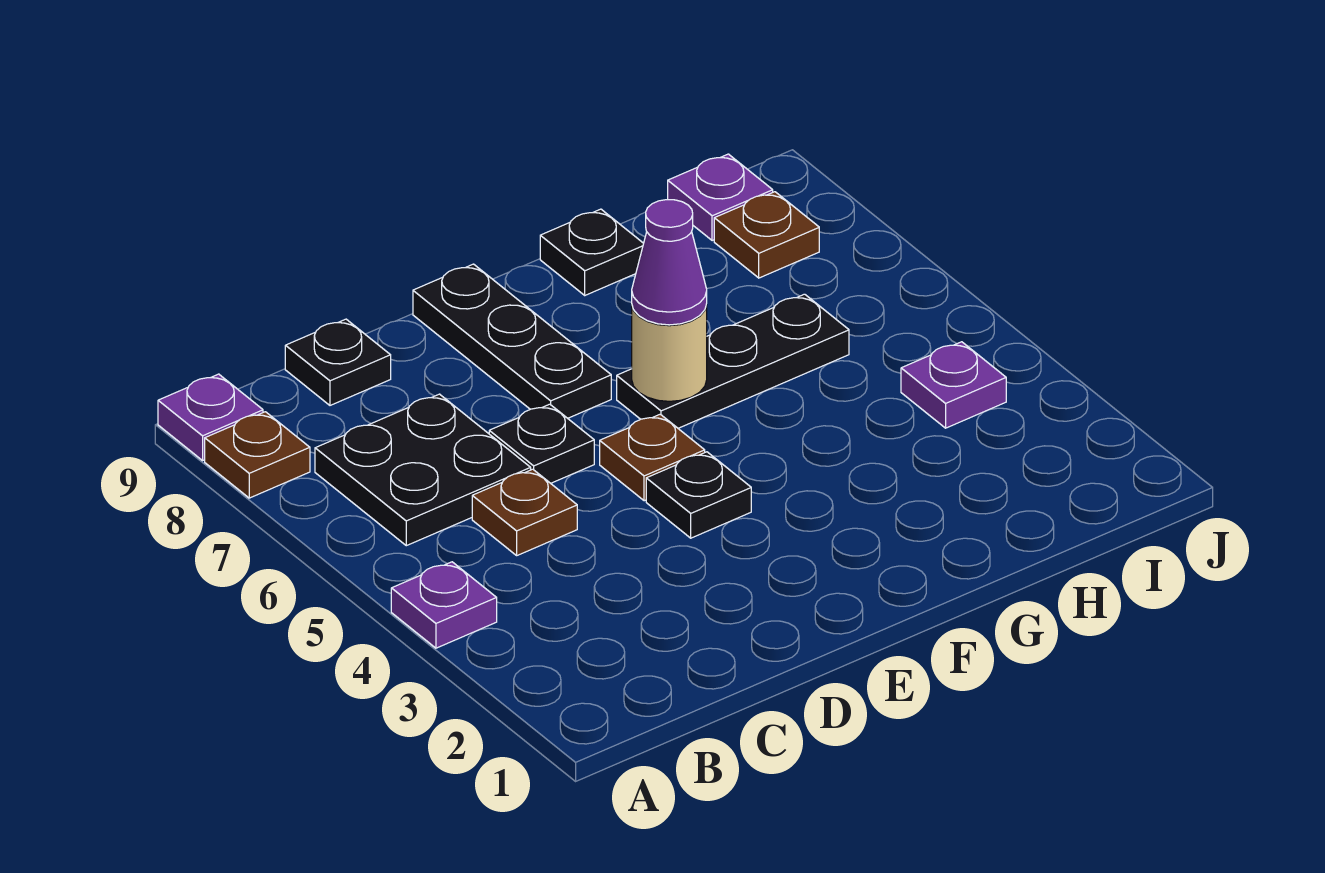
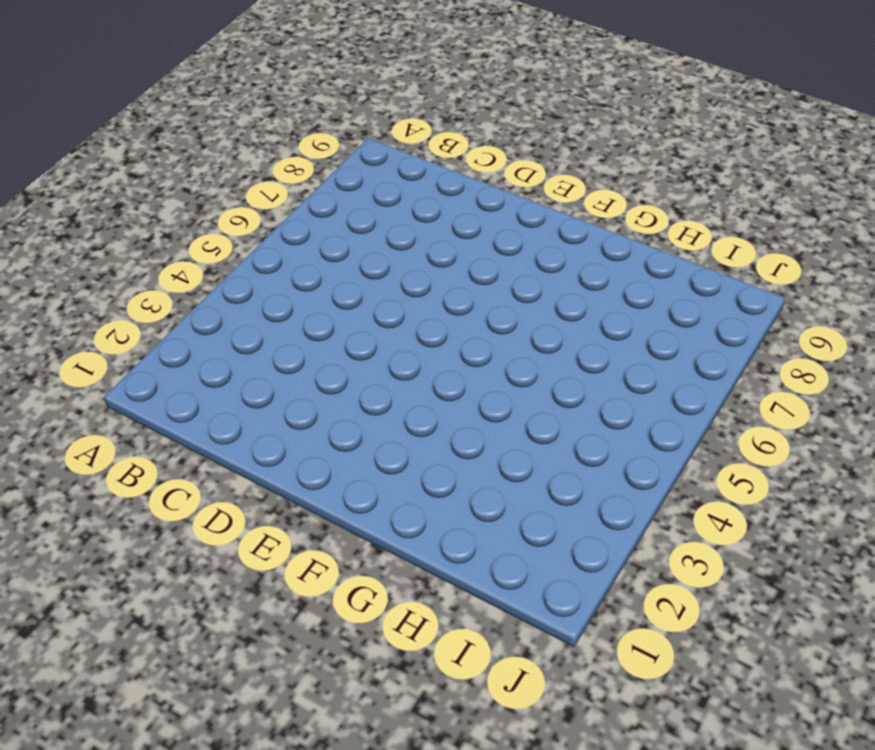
none -> purple plate A4 level 1
none -> brown plate A8 level 1
none -> purple plate A9 level 1

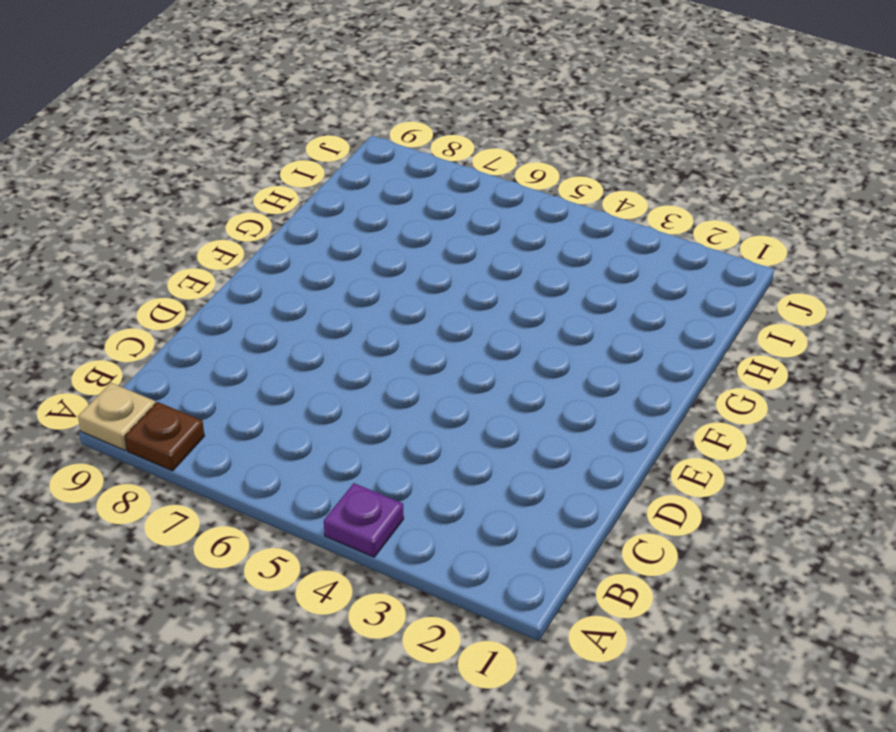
tan plate A9 level 1 -> purple plate A9 level 1
none -> black plate B6:C7 level 1
none -> brown plate C5 level 1
none -> black plate C9 level 1

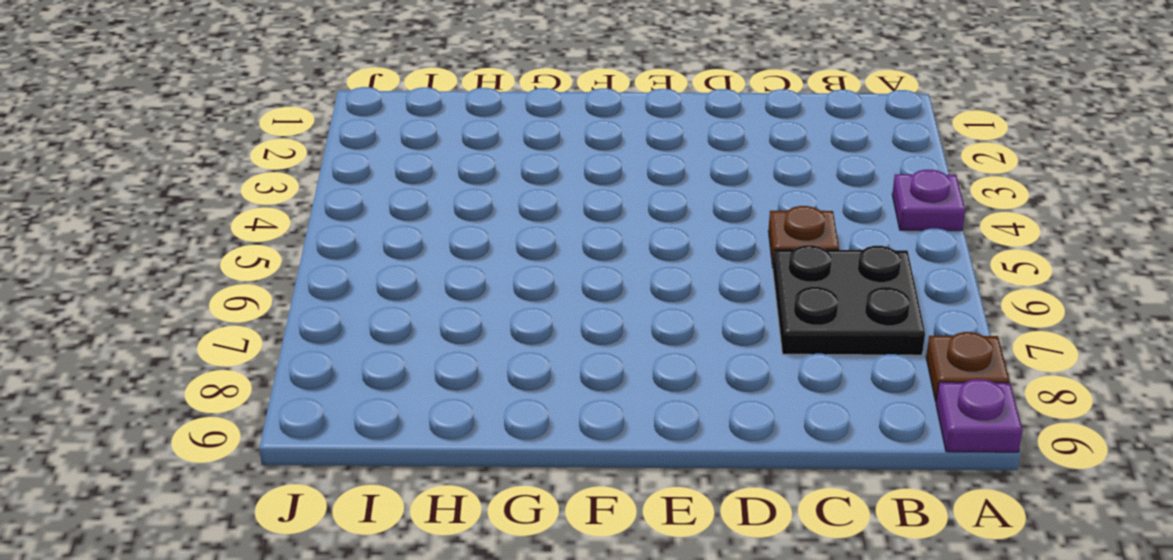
none -> black plate C9 level 1
none -> black plate D6 level 1
none -> black plate E4 level 1

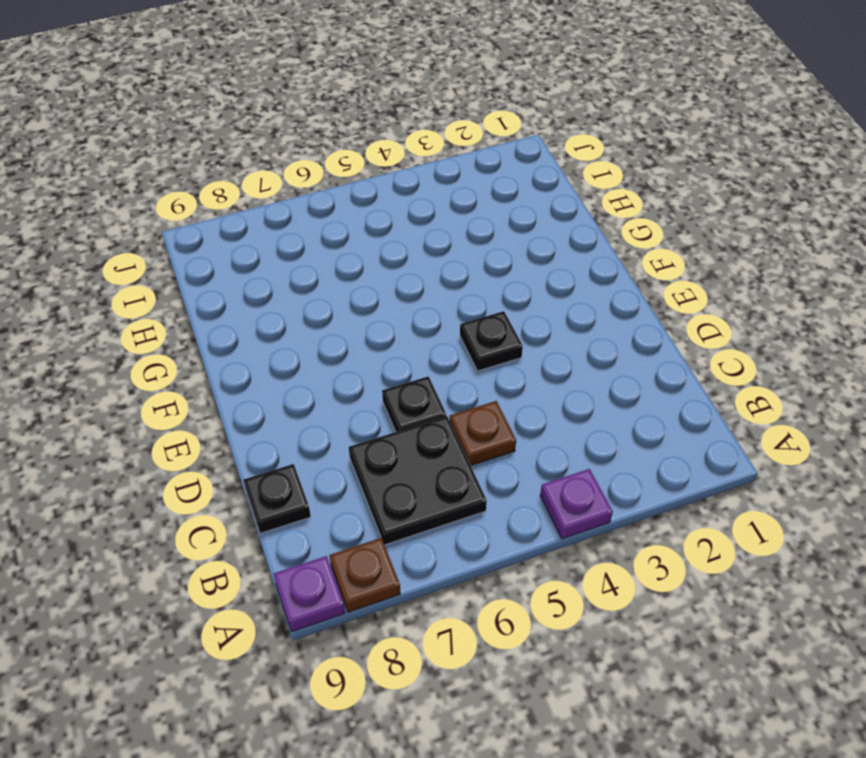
none -> brown plate E5 level 1
none -> black plate E7:E9 level 1
none -> black plate F6:H6 level 1

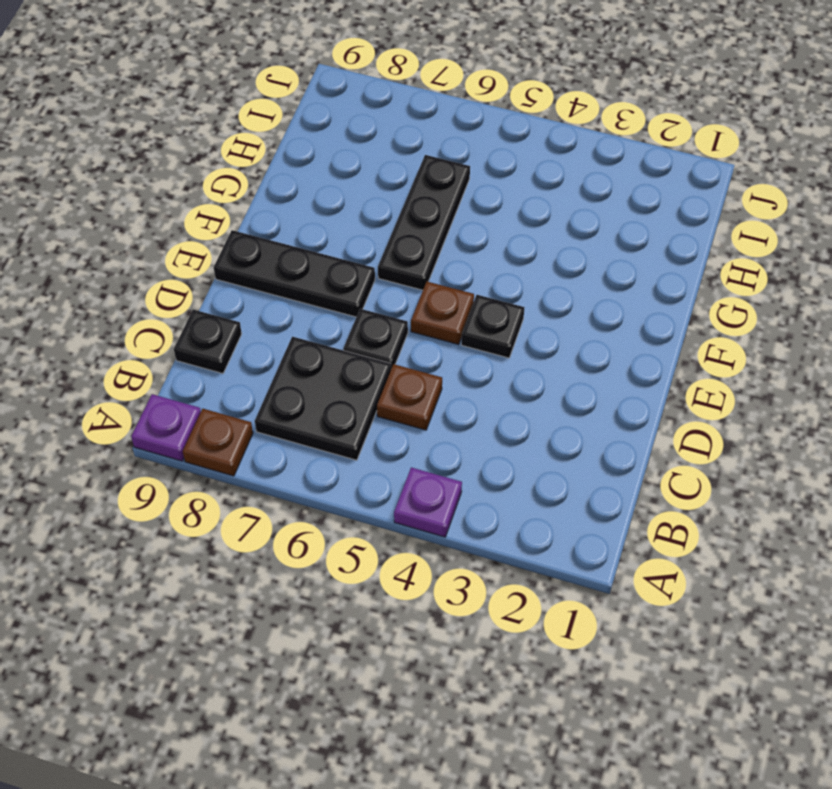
none -> black plate G9 level 1
none -> purple plate I4 level 1
none -> brown plate I8 level 1

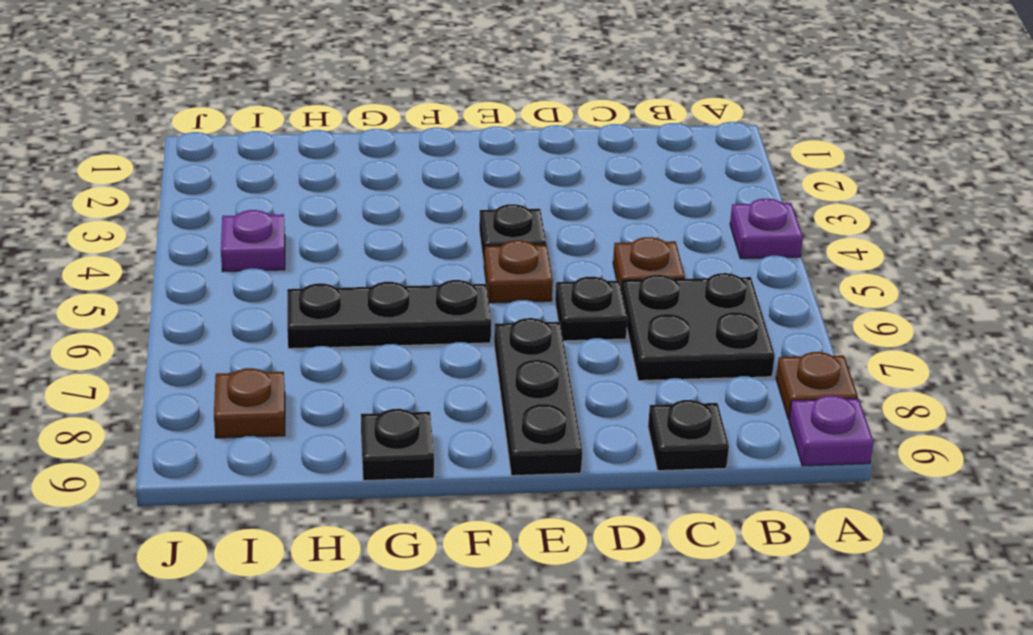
none -> purple plate I9 level 1
none -> tan round brick F6 level 2
none -> purple cone F6 level 3

